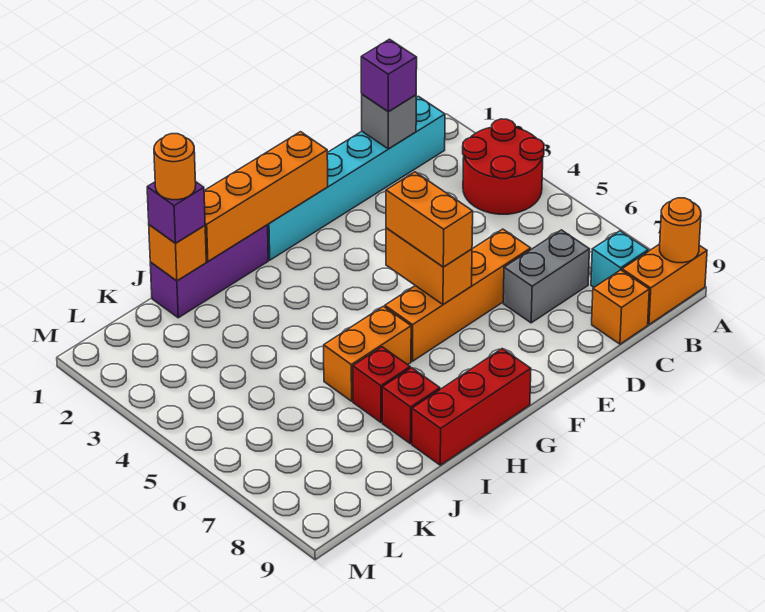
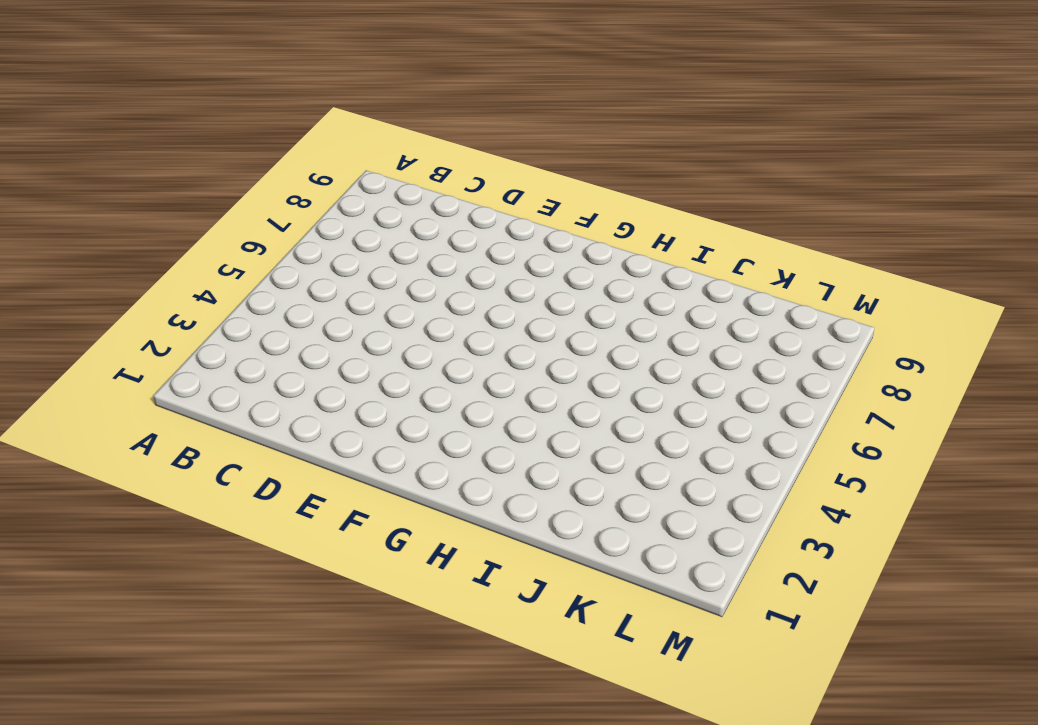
none -> red round brick A3:B4 level 1
none -> orange brick A9:B9 level 1
none -> cyan brick B1:G1 level 1

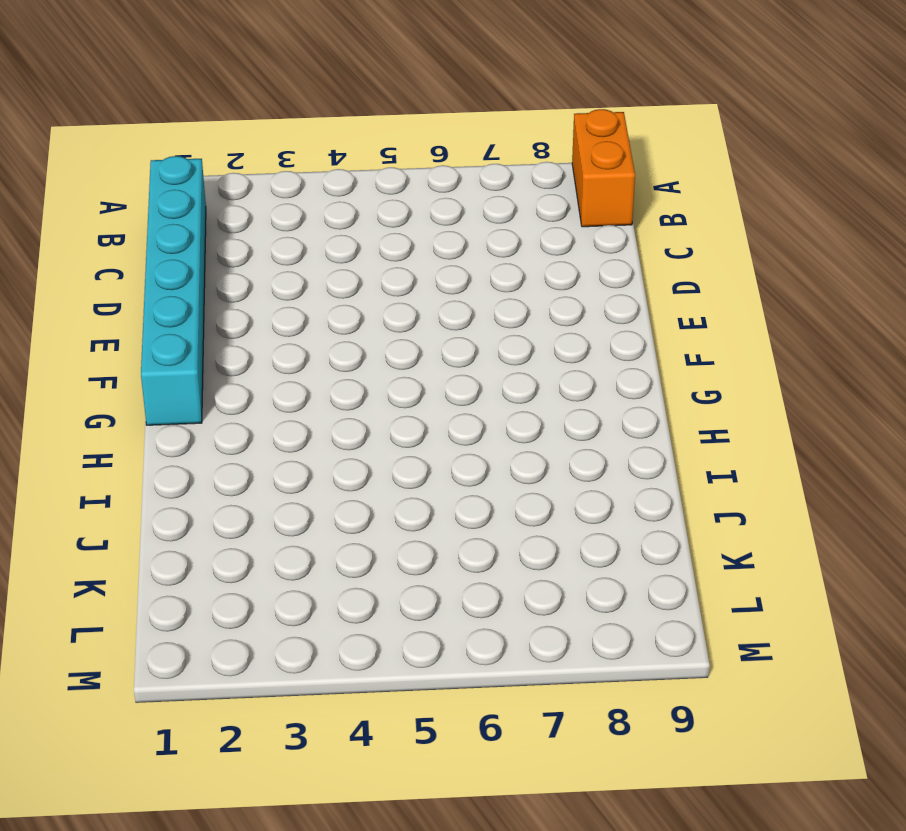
none -> red round brick A3:B4 level 1
none -> cyan brick B8 level 1
none -> grey brick C7:D7 level 1

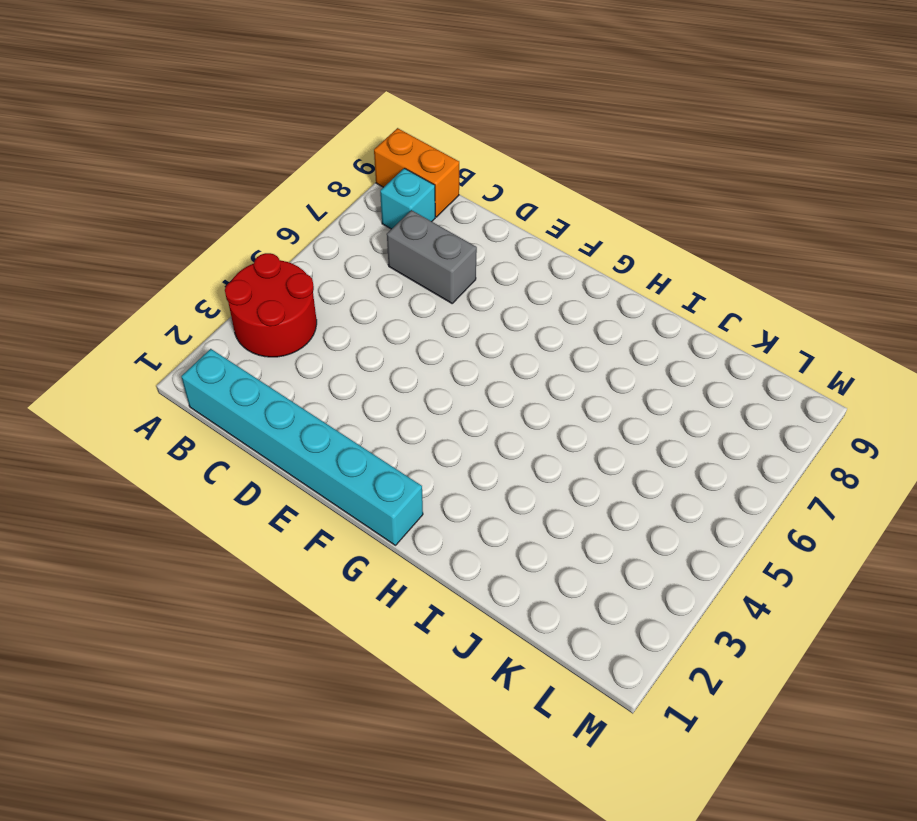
none -> orange brick C9 level 1
none -> orange brick D6:G6 level 1
none -> red brick G9:I9 level 1

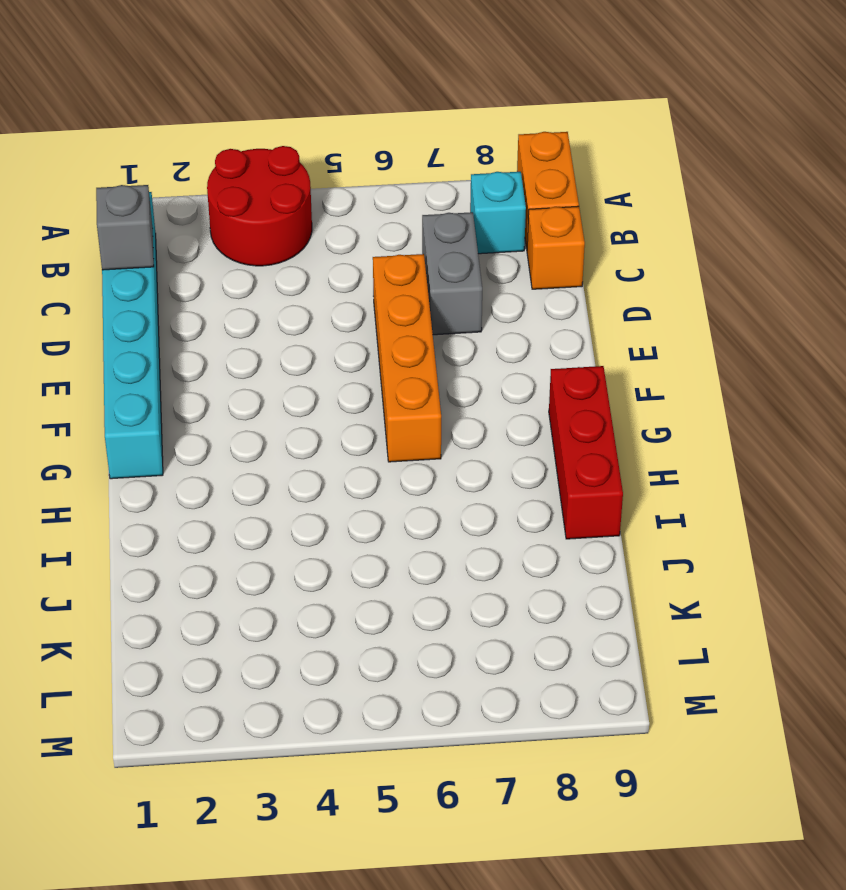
none -> purple brick H1:J1 level 1
none -> orange brick H6:I6 level 1
none -> red brick I7 level 1

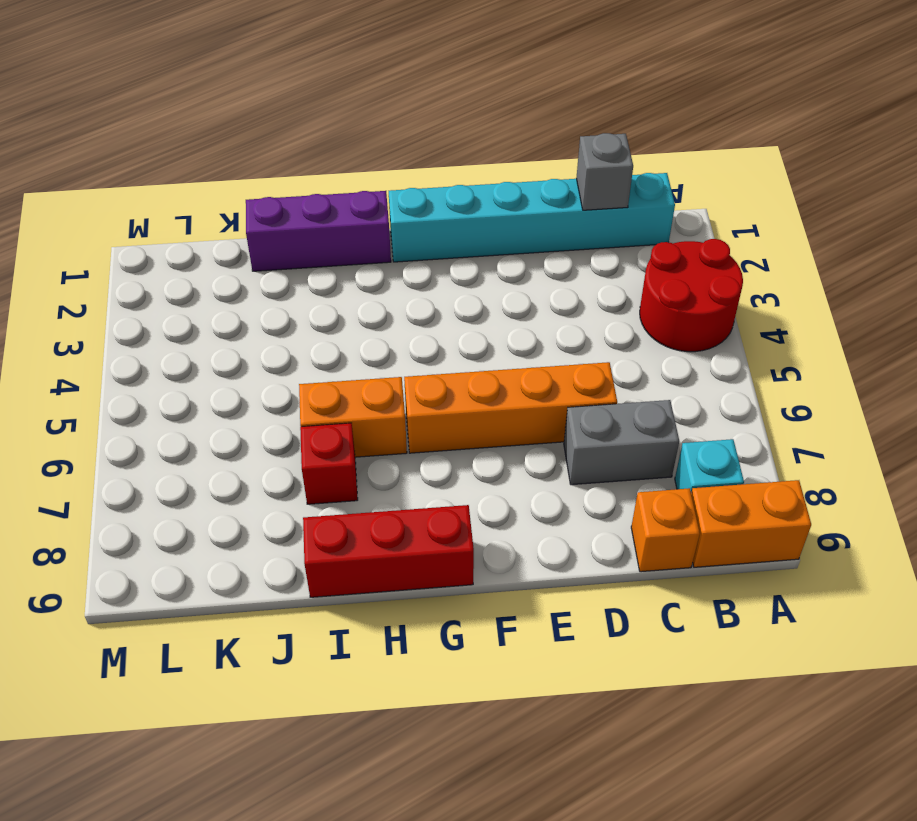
none -> red brick I8 level 1
none -> orange round brick A9 level 2
none -> orange brick F1:I1 level 2

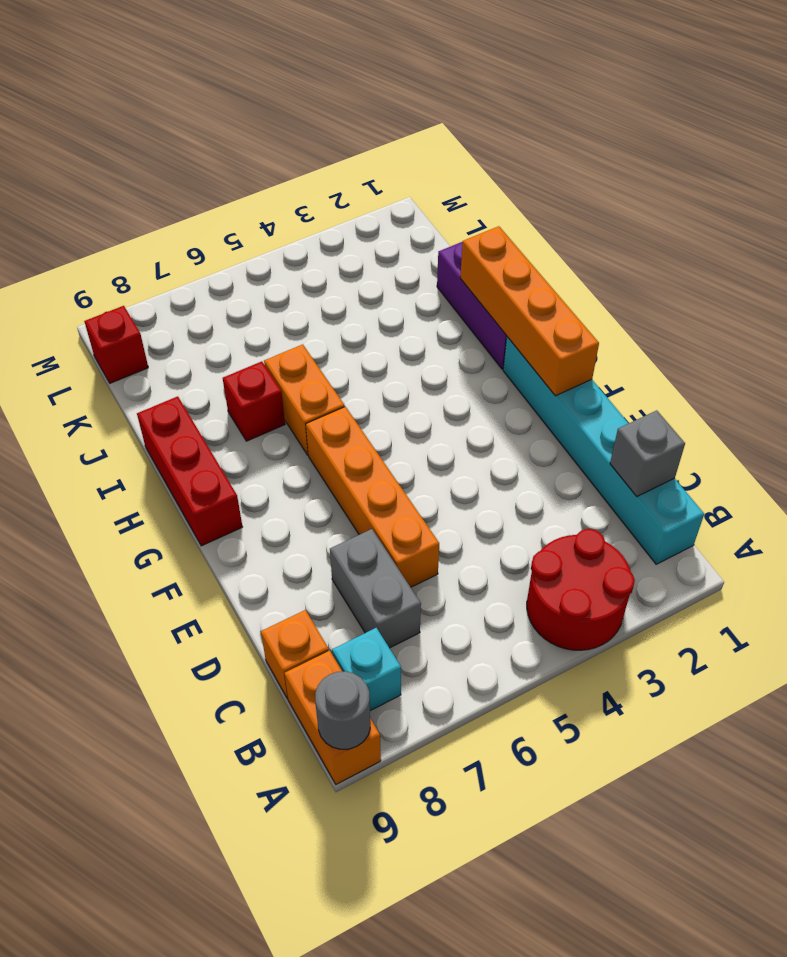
grey round brick A9 level 2 -> orange round brick A9 level 2
red brick L9 level 1 -> red brick I8 level 1
none -> orange brick F5:F6 level 2
none -> orange brick J1 level 2
none -> purple brick C1 level 3

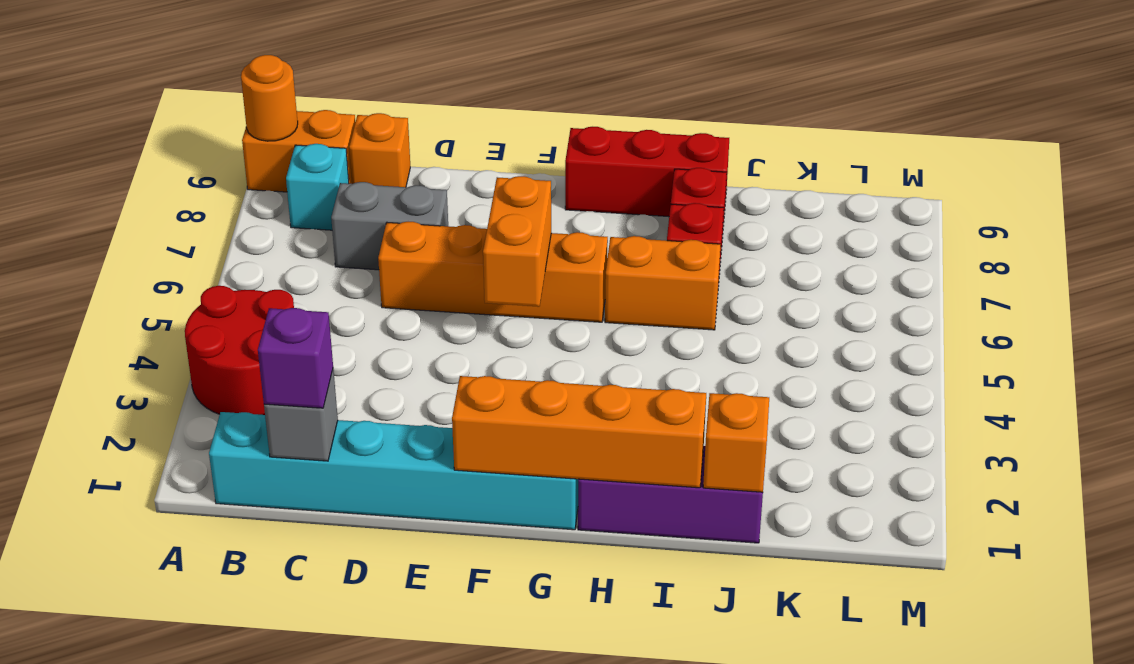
none -> orange brick F5:F6 level 3
none -> purple brick J1 level 3
none -> orange round brick J1 level 4

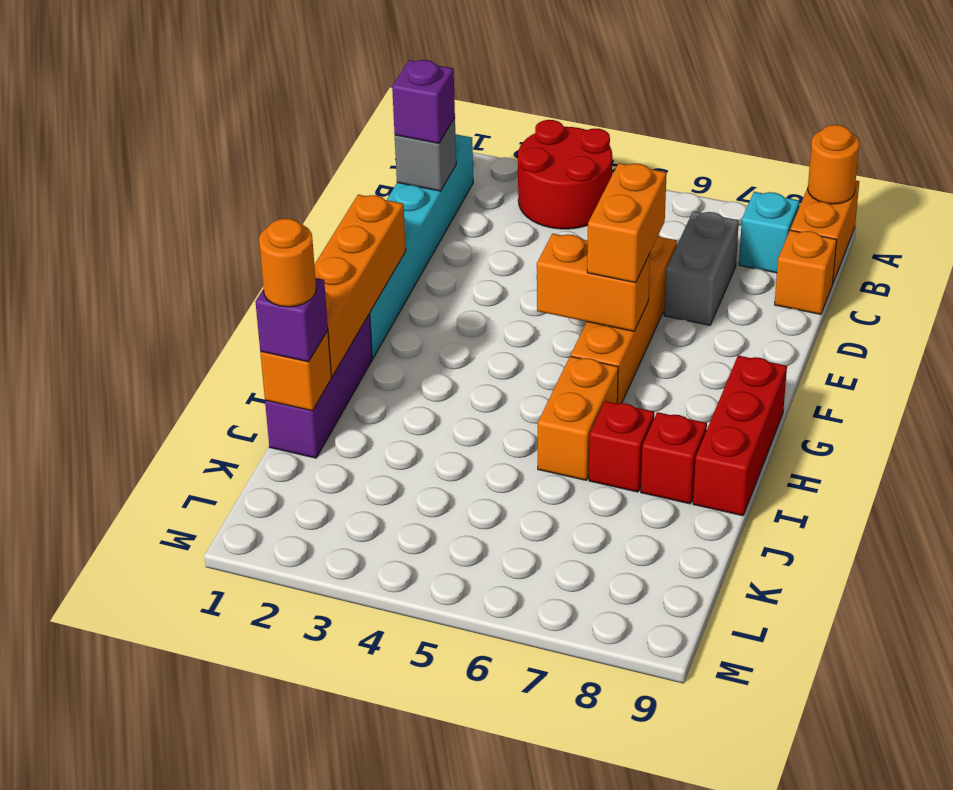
orange brick E6:F6 level 3 -> orange brick F5:F6 level 3

